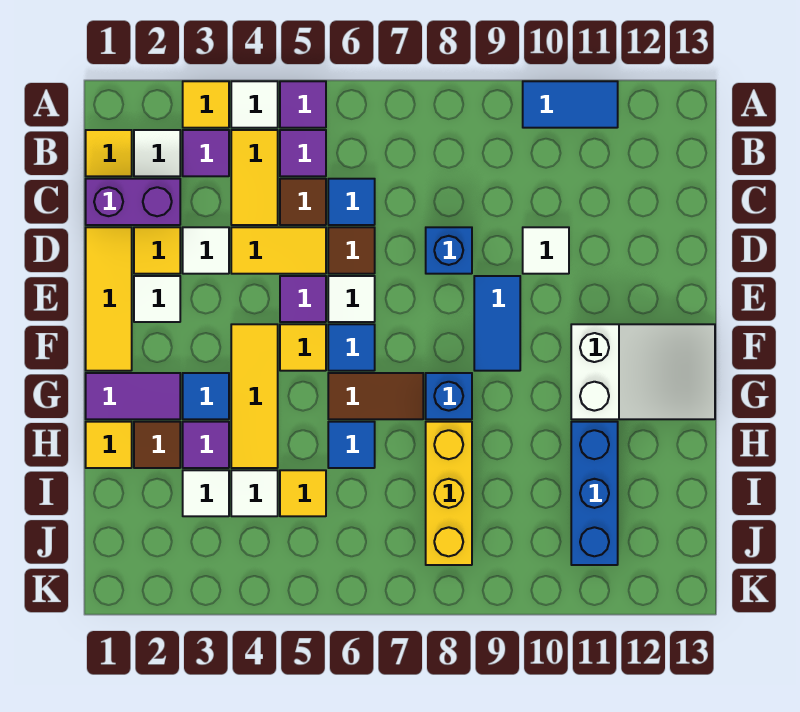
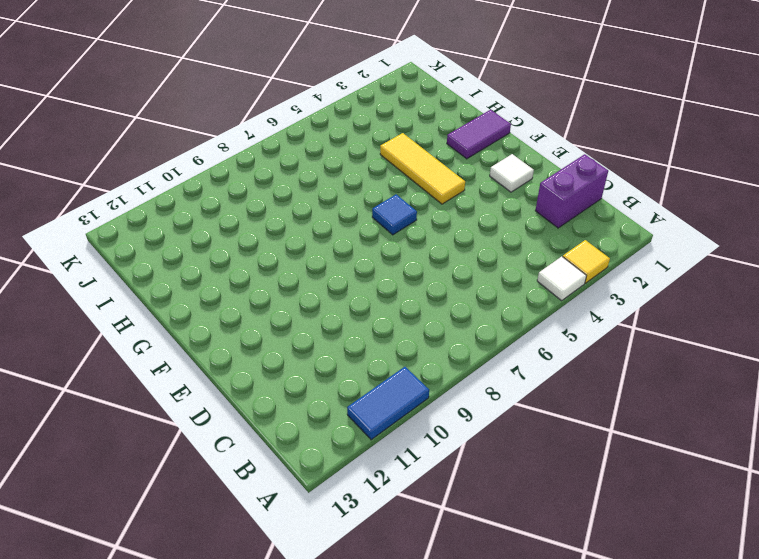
none -> purple tile A5 level 1
none -> yellow tile B1 level 1
none -> white tile B2 level 1
none -> purple tile B3 level 1

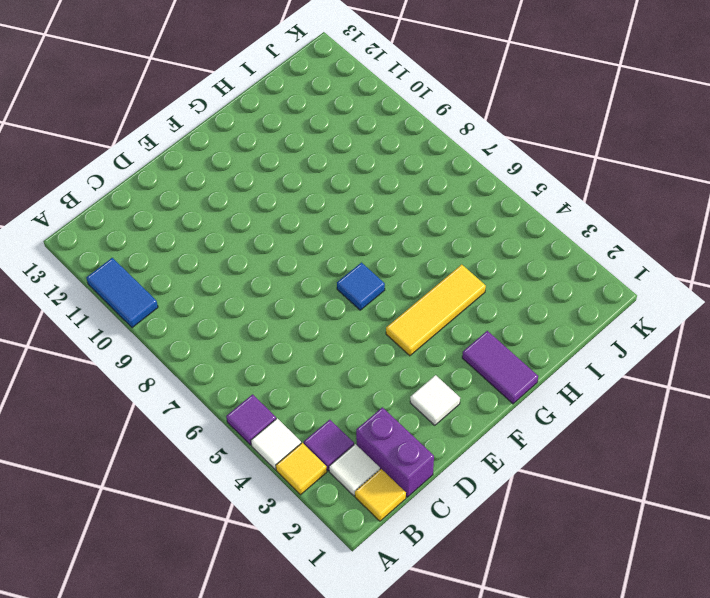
none -> yellow tile B4:C4 level 1
none -> purple tile B5 level 1
none -> brown tile C5 level 1
none -> blue tile C6 level 1

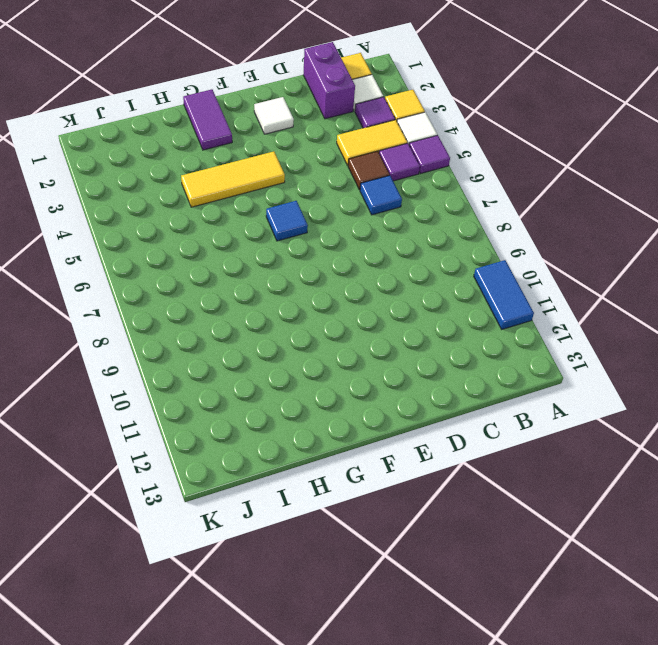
none -> yellow tile D1:F1 level 1
none -> yellow tile D2 level 1
none -> white tile D3 level 1
none -> yellow tile D4:D5 level 1

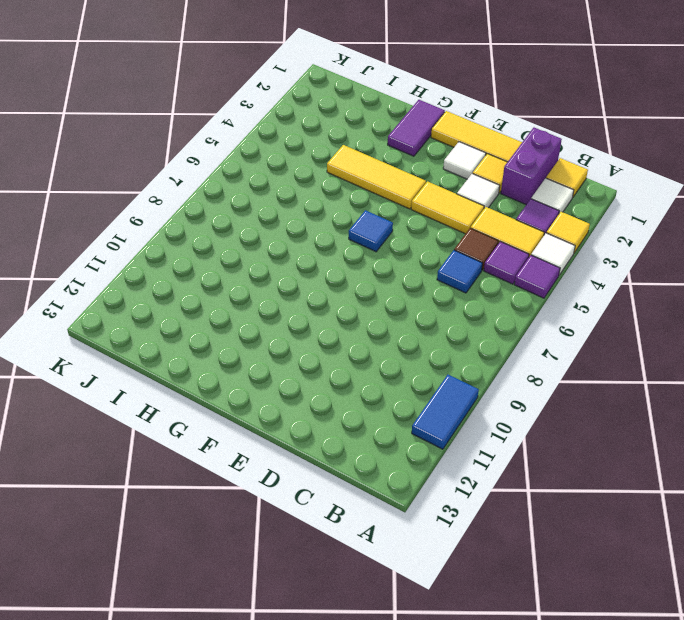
yellow tile D4:E4 level 1 -> yellow tile D4:D5 level 1
none -> brown tile D6 level 1
none -> blue brick D8 level 1
none -> white tile D10 level 1
none -> purple tile E5 level 1

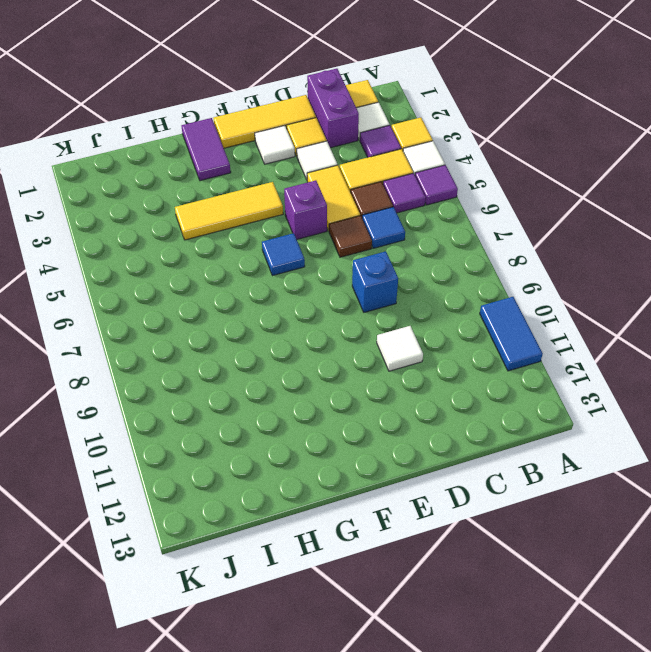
purple brick E5 level 1 -> purple tile E5 level 1
none -> white tile E6 level 1
none -> blue tile E9:F9 level 1
none -> yellow tile F5 level 1
none -> white slope F11:G13 level 1 top 11

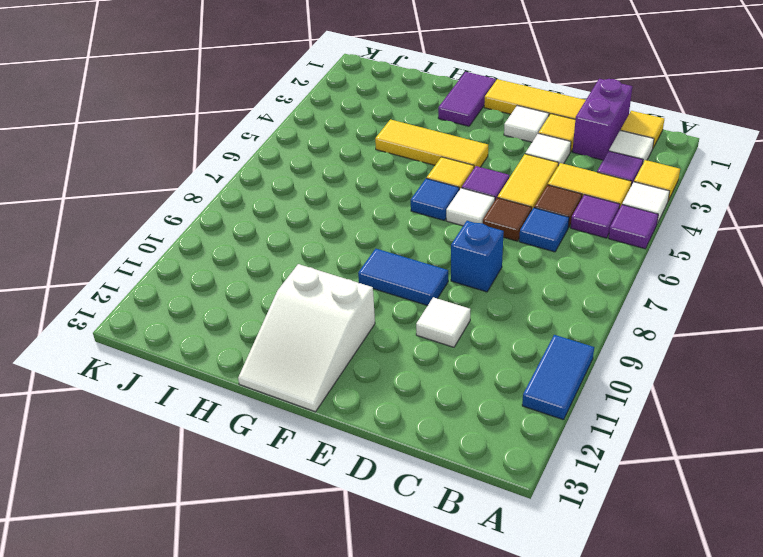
none -> blue tile G3 level 1
none -> brown tile G6:G7 level 1
none -> blue brick G8 level 1
none -> yellow tile H1 level 1

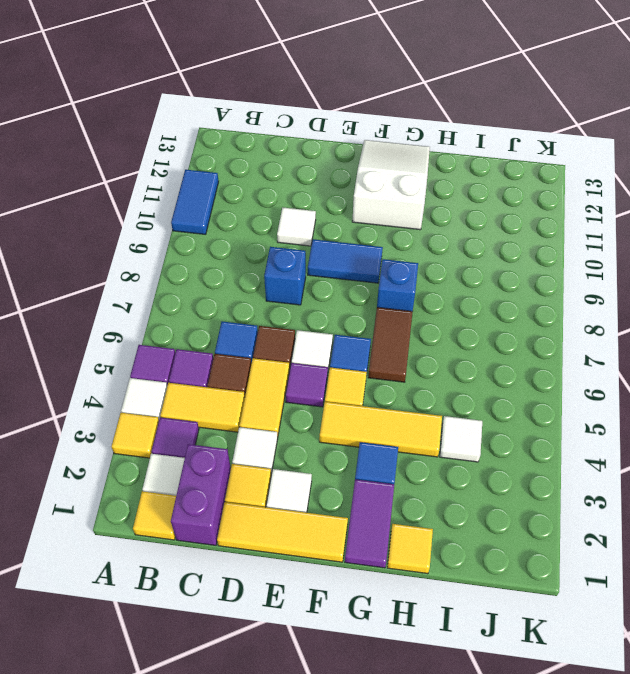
none -> brown tile H2 level 1
none -> purple tile H3 level 1
none -> blue tile H6 level 1
none -> yellow brick H8:J8 level 1

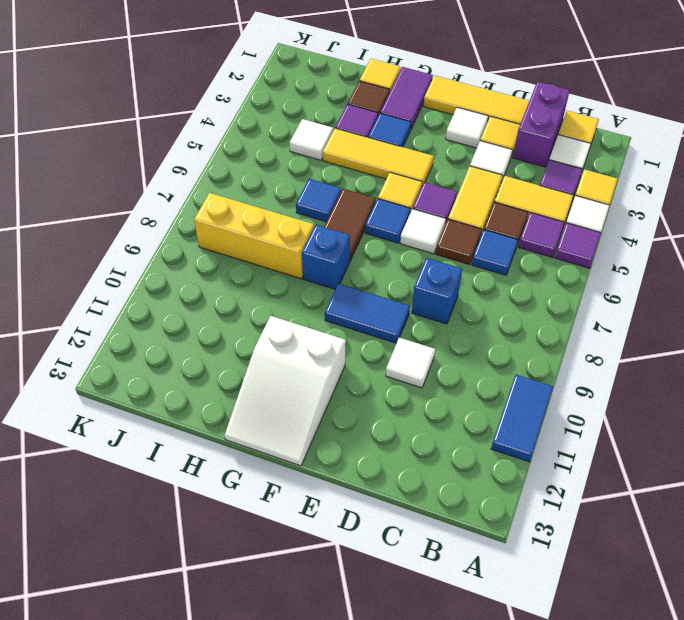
none -> blue brick H11:J11 level 1
none -> white tile I3 level 1
none -> yellow tile I5 level 1

